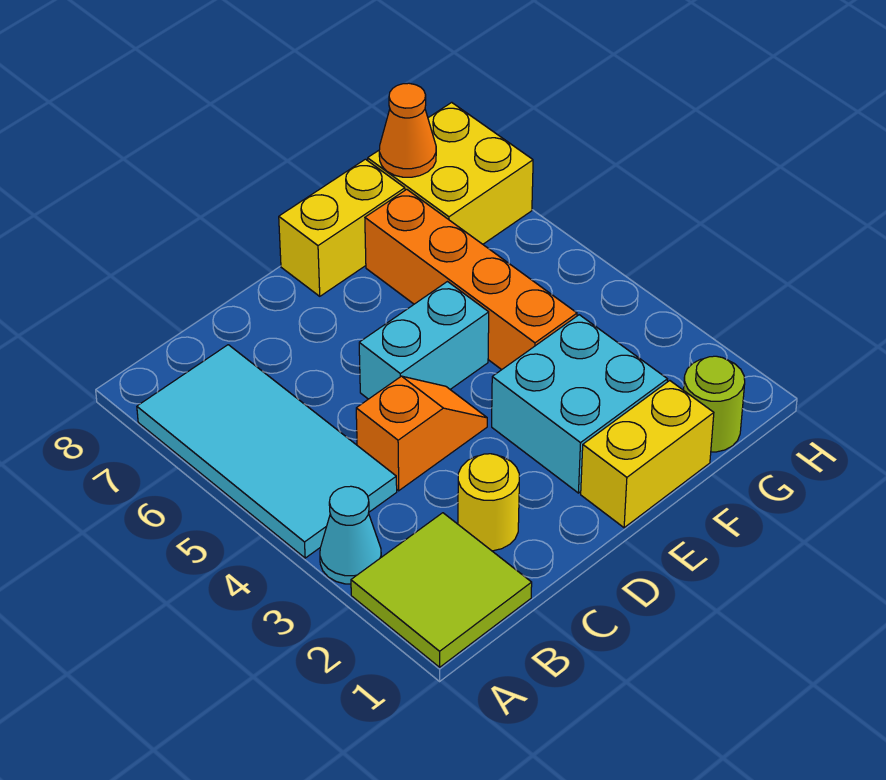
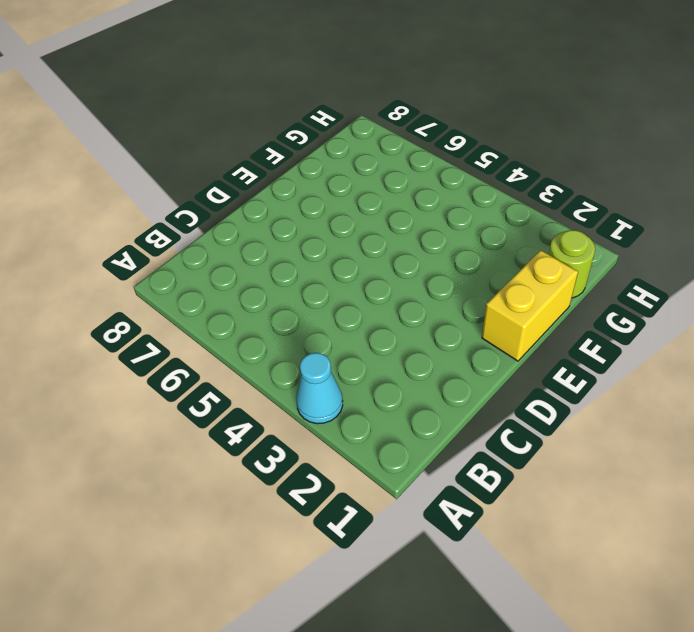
none -> lime tile A1:B2 level 1
none -> cyan tile A4:B7 level 1
none -> yellow round brick C2 level 1

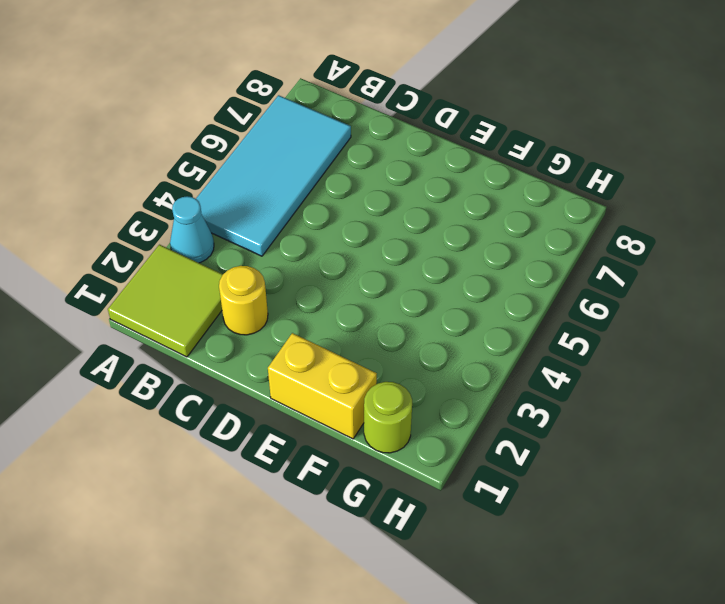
none -> orange slope C4:D4 level 1 top C
none -> cyan brick D5:E5 level 1
none -> cyan brick E2:F3 level 1

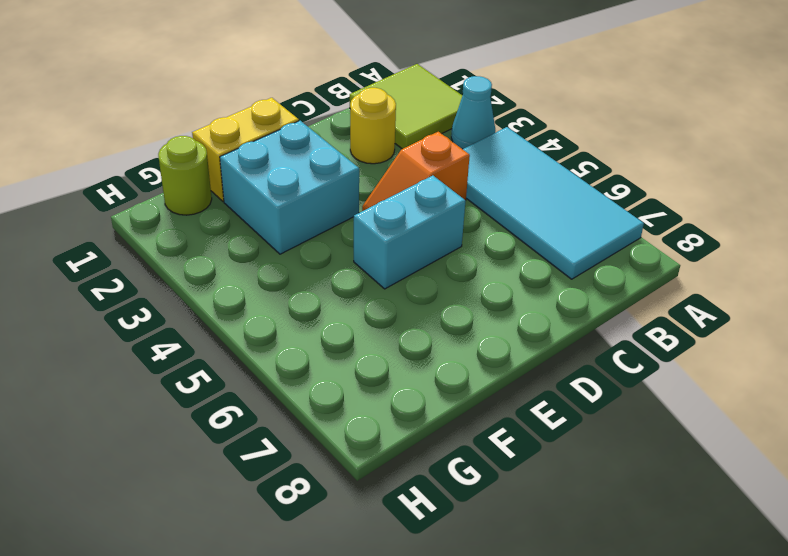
none -> yellow brick E8:F8 level 1
none -> orange brick F4:F7 level 1
none -> yellow brick G7:H8 level 1

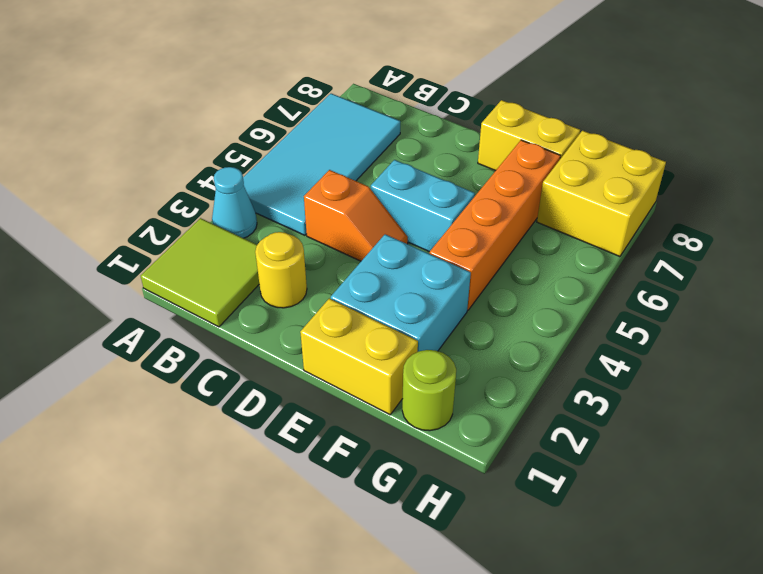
none -> orange cone G8 level 2

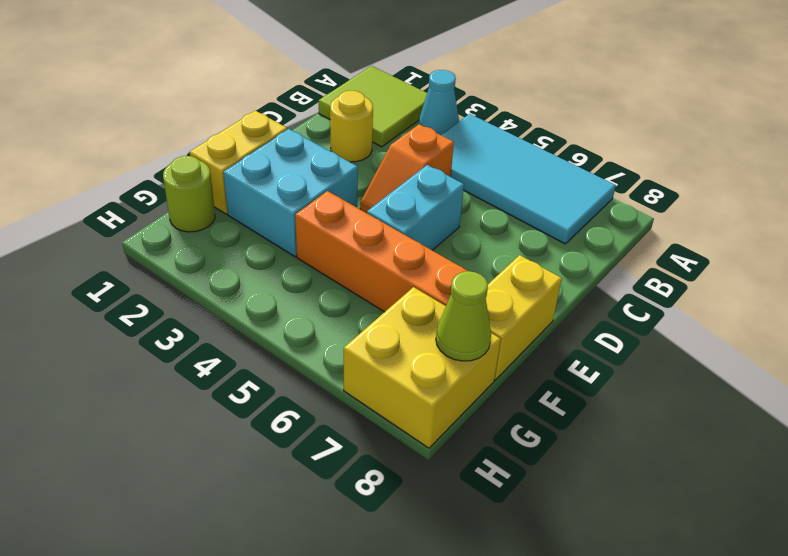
lime cone G8 level 2 -> orange cone G8 level 2

